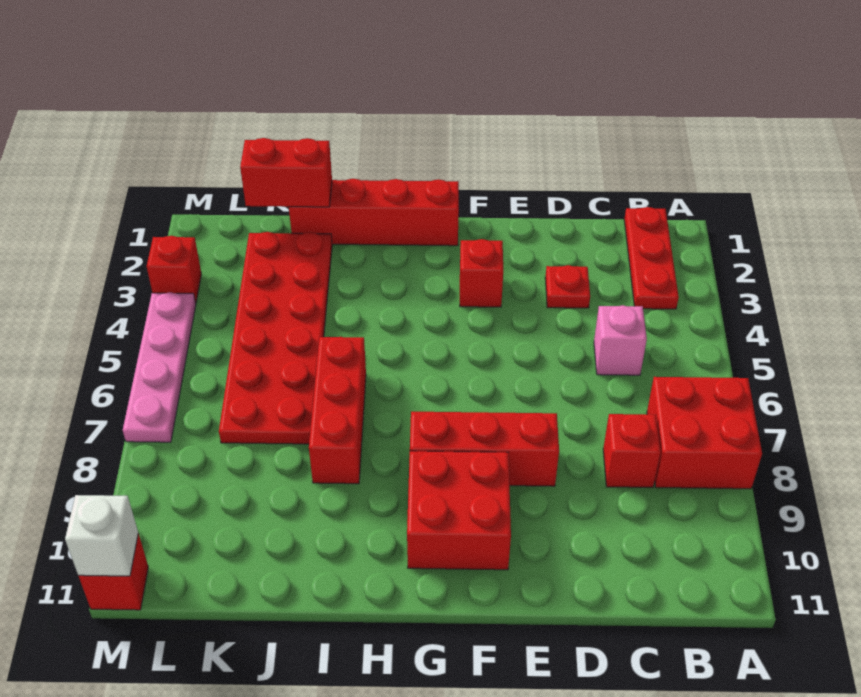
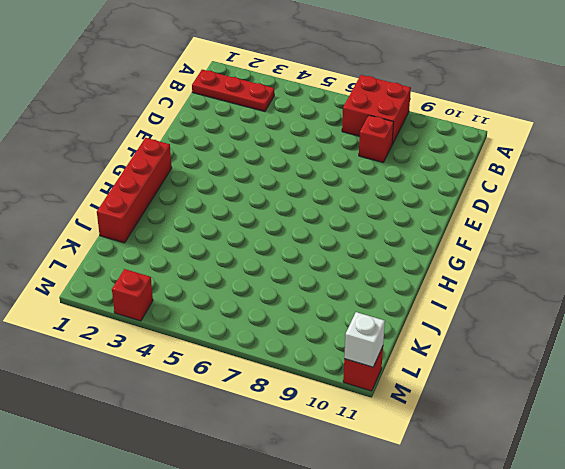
none -> pink brick C5 level 1
none -> red plate D3 level 1
none -> red brick E8:G8 level 1

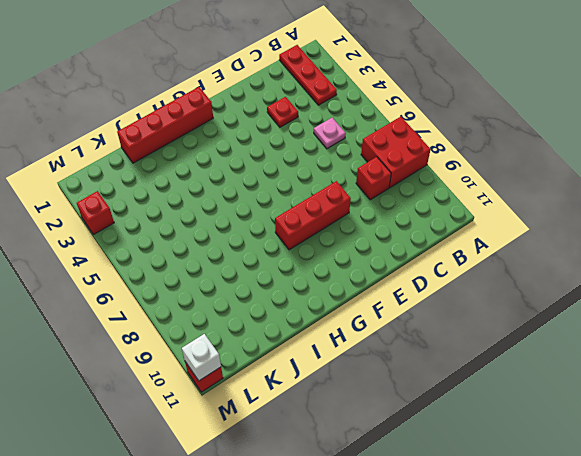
pink plate C5 level 1 -> pink brick C5 level 1
none -> red brick F3 level 1
none -> red brick F9:G10 level 1
none -> red brick I6:I8 level 1

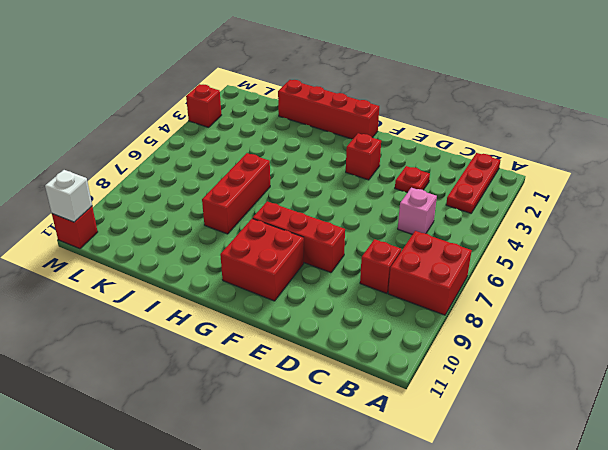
none -> red plate J2:K7 level 1
none -> pink plate M4:M7 level 1
none -> red brick J1:K1 level 2

